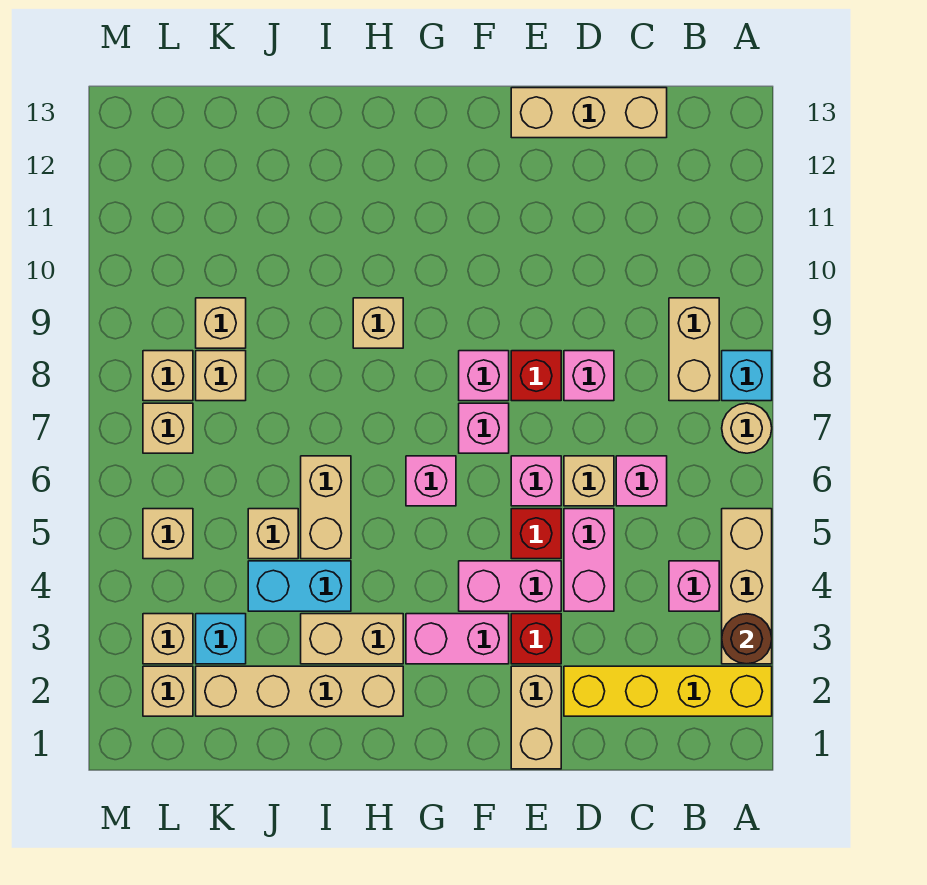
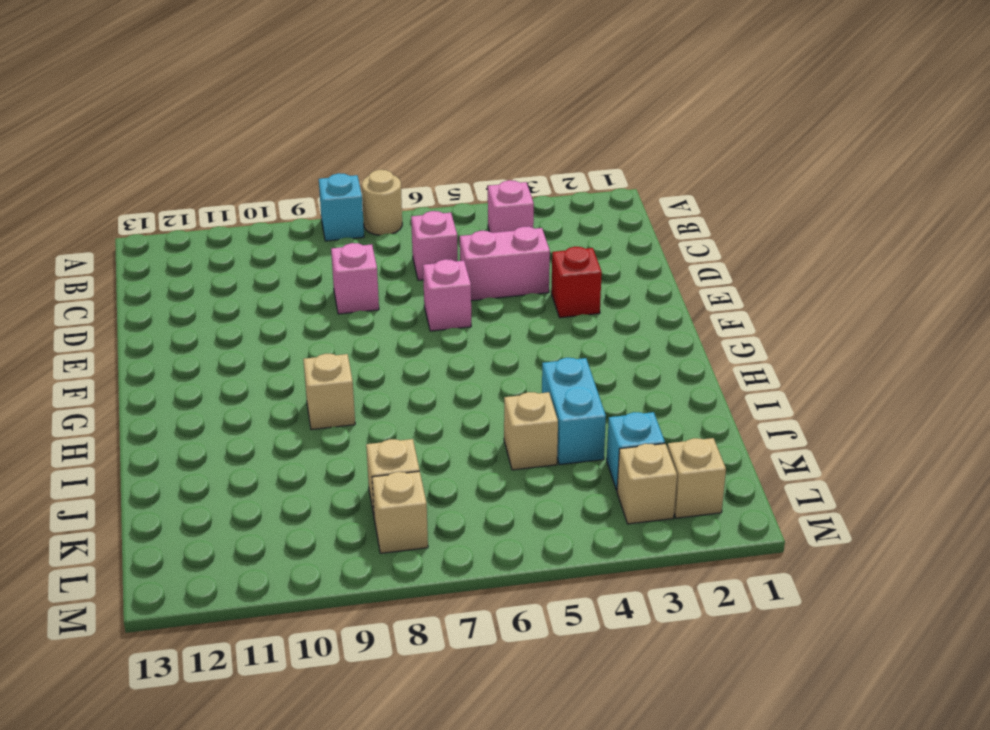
none -> yellow brick A2:D2 level 1
none -> tan brick A3:A5 level 1
none -> tan brick B8:B9 level 1
none -> tan brick C13:E13 level 1

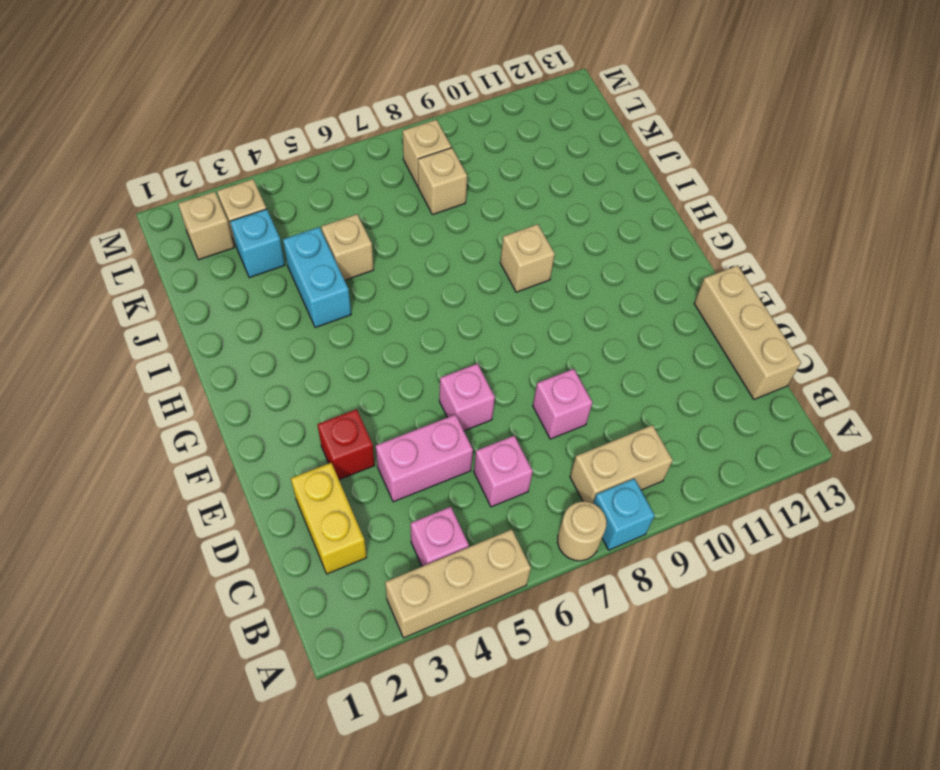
yellow brick C2:D2 level 1 -> yellow brick A2:D2 level 1
none -> tan brick D6 level 1
none -> tan brick E1:E2 level 1
none -> pink brick E4:F4 level 1
none -> red brick E5 level 1

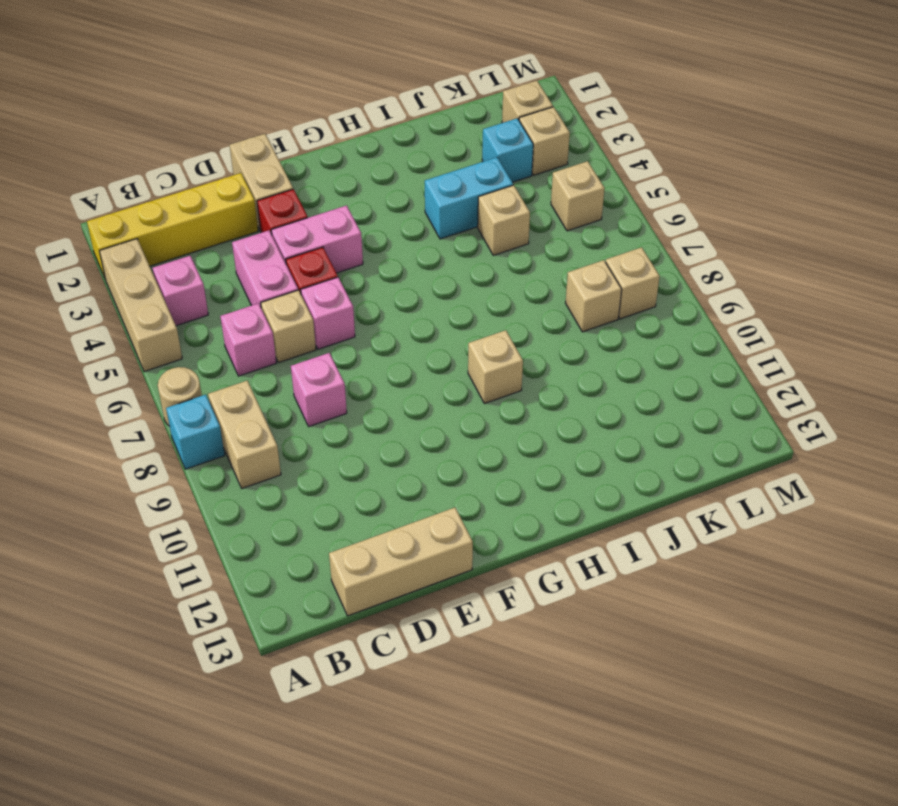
none -> red brick E8 level 1
none -> pink brick F3:G3 level 1
none -> pink brick F7 level 1
none -> pink brick F8 level 1

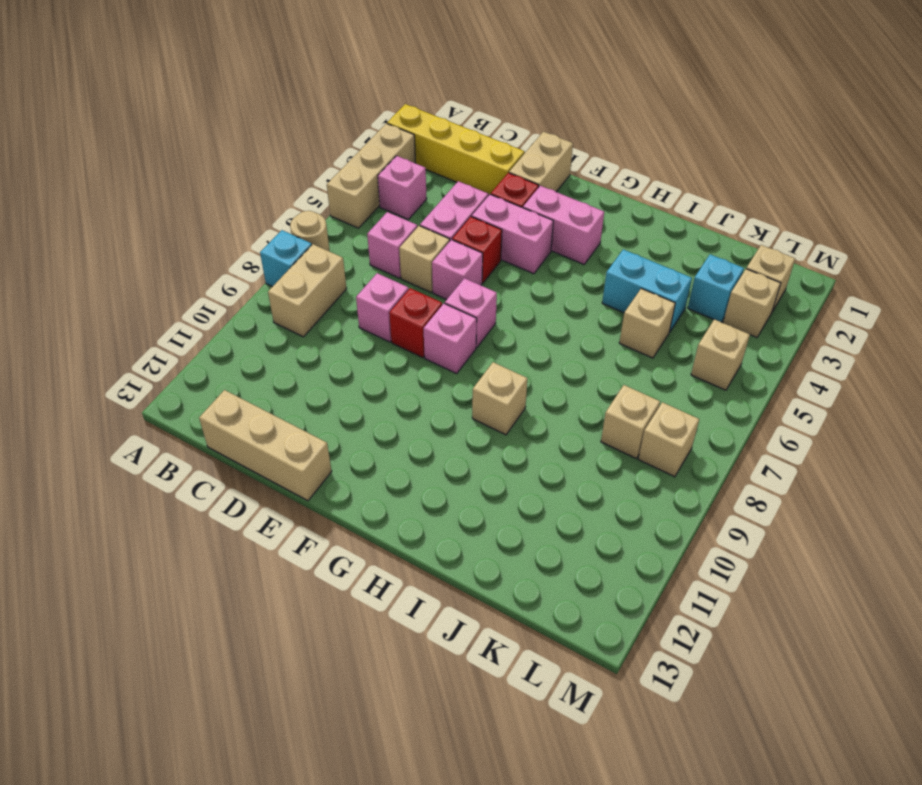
none -> pink brick G6 level 1
none -> tan brick H2:K2 level 1
none -> tan brick H3:I3 level 1
none -> tan brick I5:I6 level 1

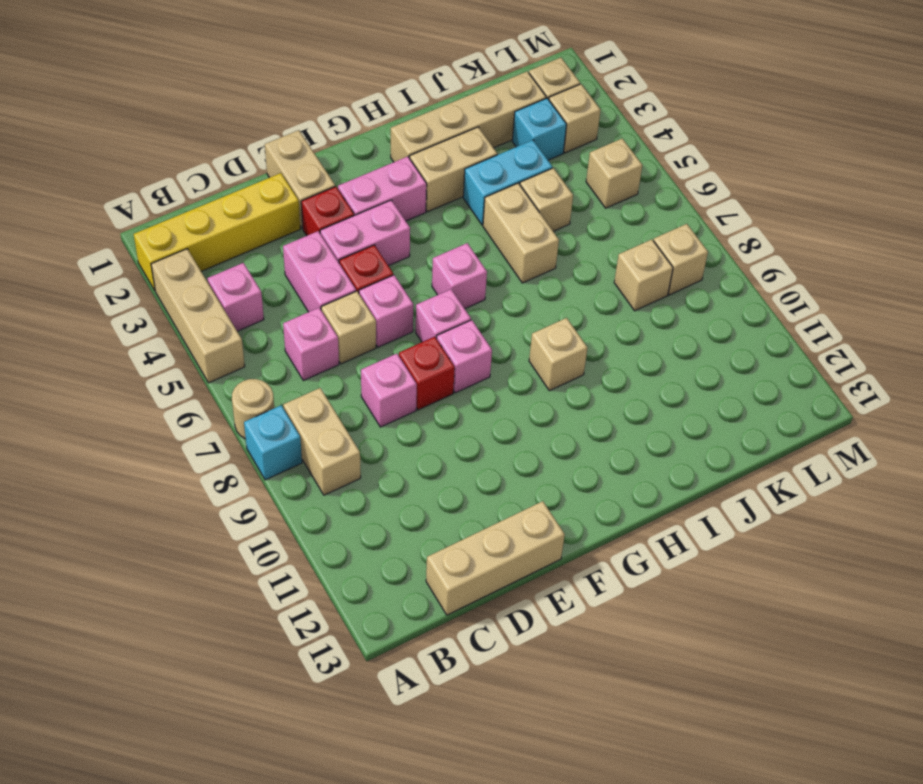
none -> tan brick K9 level 1
none -> tan brick L7 level 1
none -> brown round brick A3 level 2

